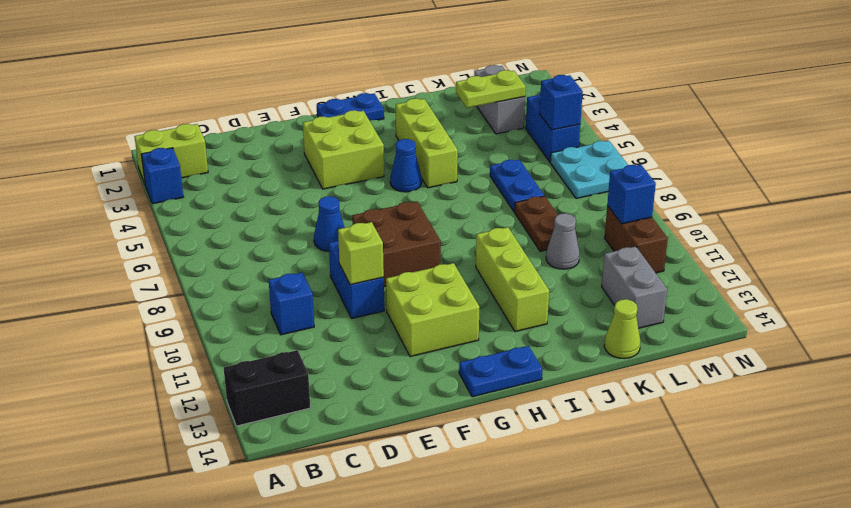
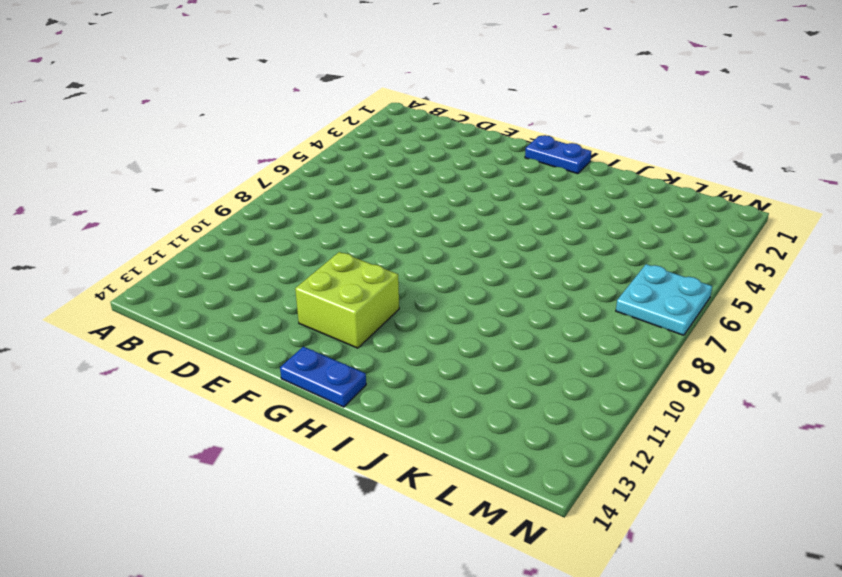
none -> lime brick A2:B2 level 1
none -> blue brick A3 level 1
none -> black brick A13:B13 level 1

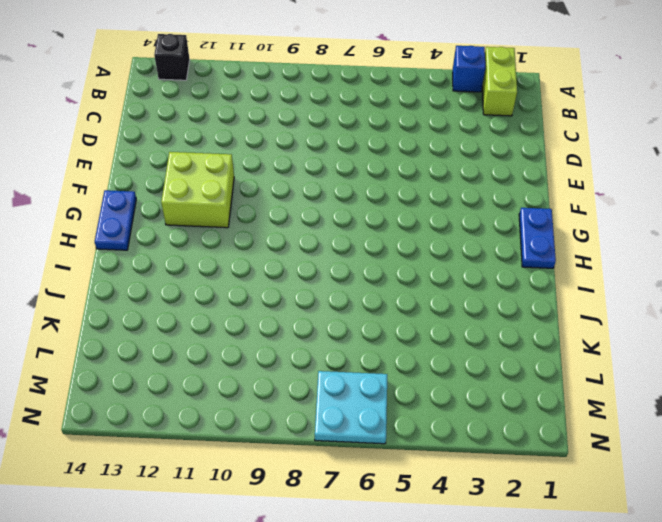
black brick A13 level 1 -> black brick A13:B13 level 1
none -> blue brick C10 level 1
none -> blue cone E7 level 1
none -> blue brick E9:E10 level 1

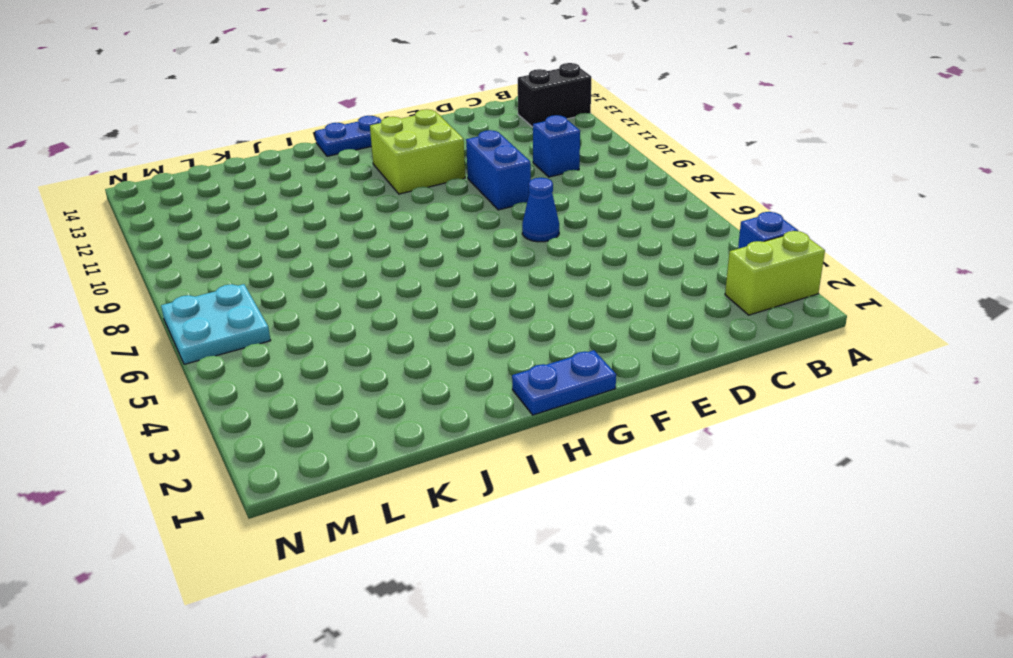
none -> lime brick F3:G4 level 1
none -> brown brick F8:G9 level 1
none -> blue cone H5 level 1

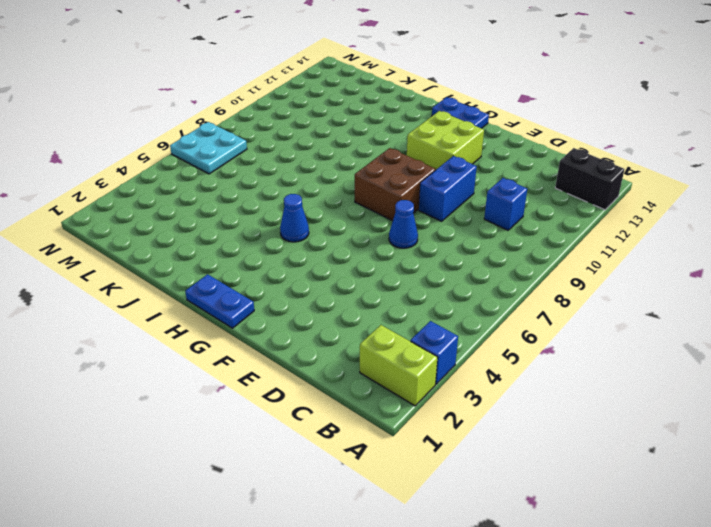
none -> lime brick F3:G4 level 1
none -> lime brick I3:I5 level 1
none -> lime brick I10:I12 level 1

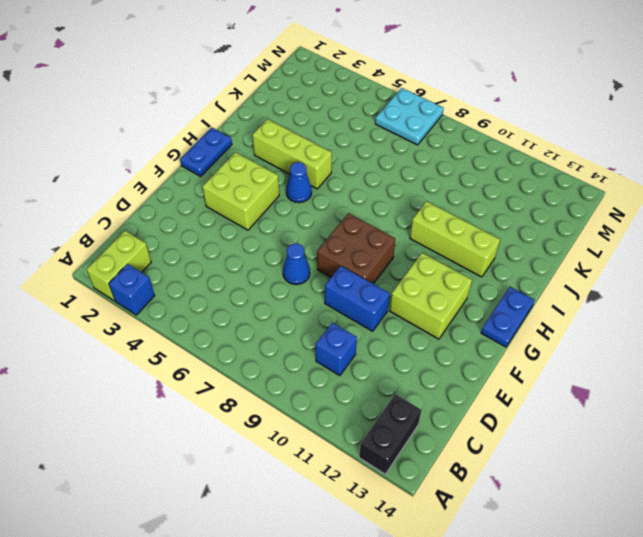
none -> blue plate K6:K7 level 1
none -> brown plate K8:K9 level 1
none -> grey cone K10 level 1

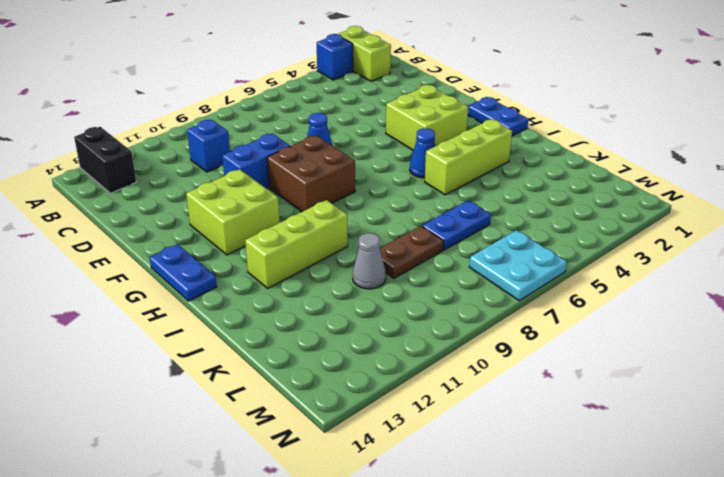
none -> lime cone K14 level 1
none -> grey brick L2:L3 level 1
none -> grey brick L12:L13 level 1

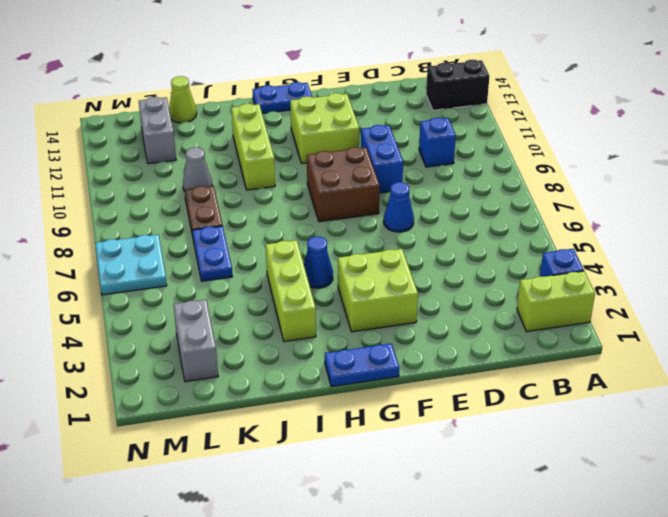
none -> blue brick M4:M5 level 1
none -> brown brick M10:M11 level 1
none -> lime brick E10 level 2

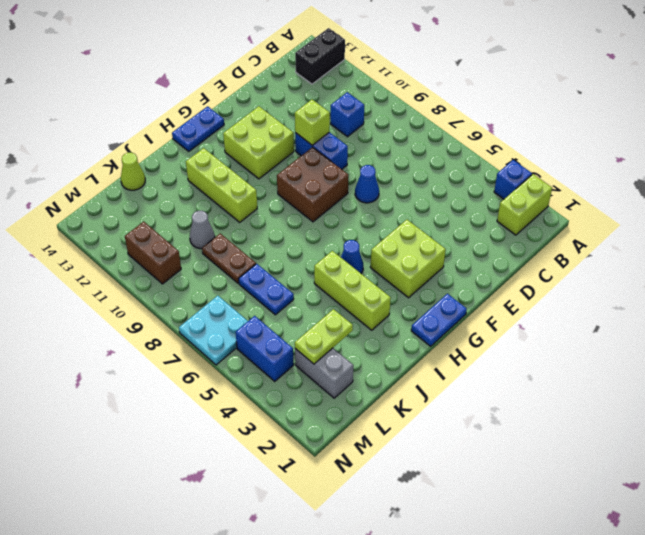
none -> grey brick L12:L13 level 1
none -> blue brick M5 level 2
none -> blue brick M10 level 2

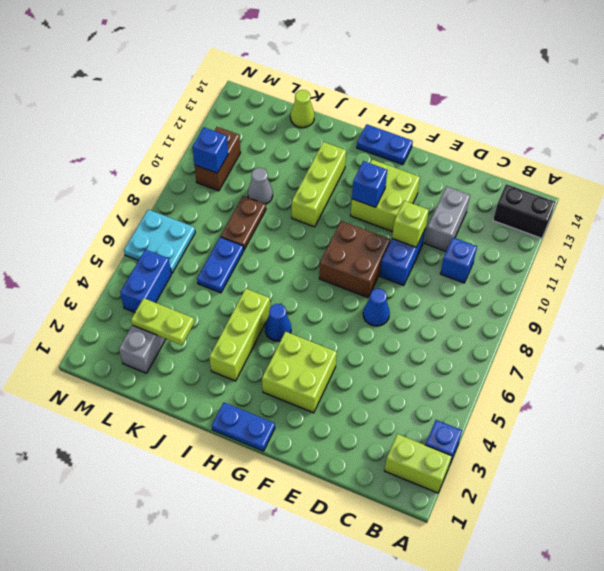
grey brick D11:D12 level 1 -> grey brick L12:L13 level 1
blue brick G11 level 2 -> blue brick M5 level 2

